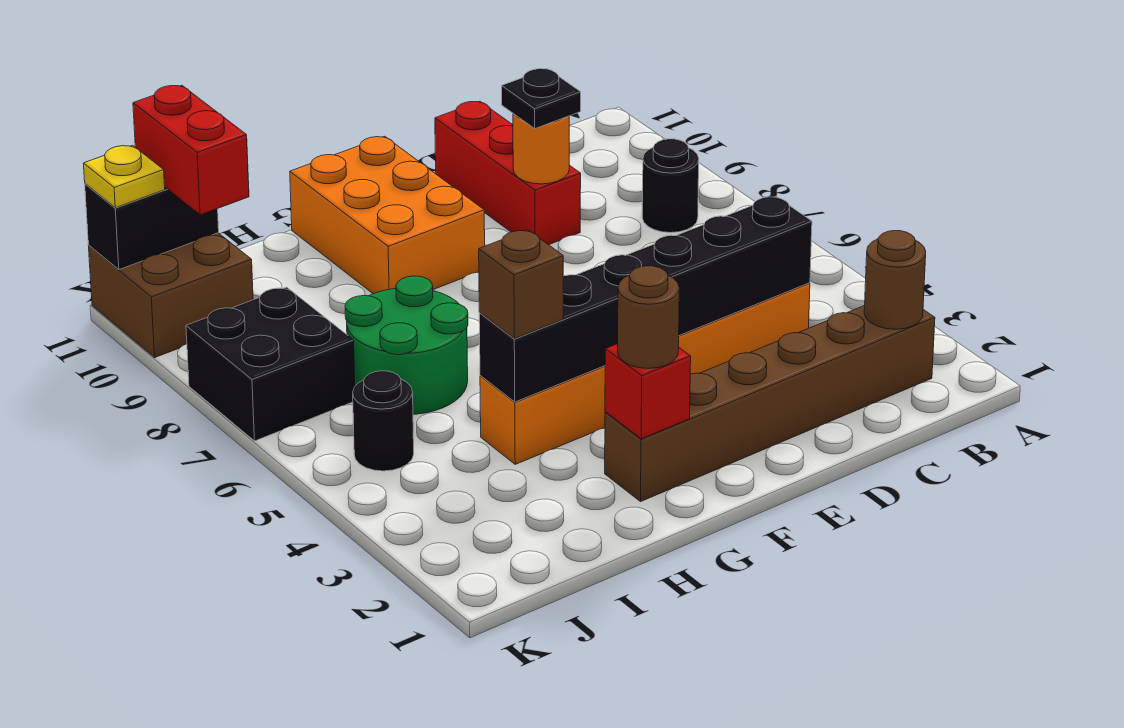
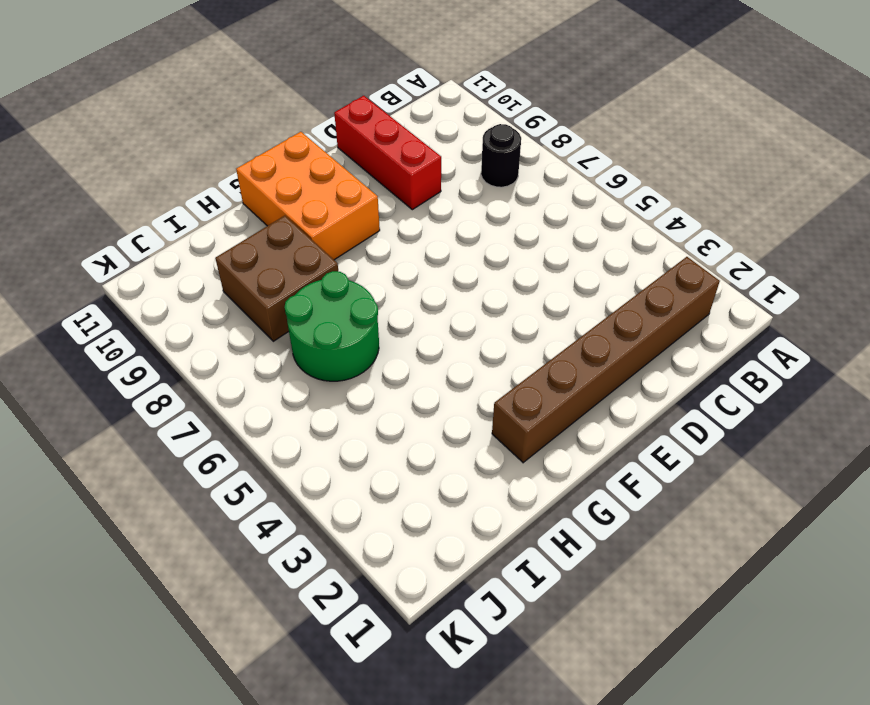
brown brick H8:I9 level 1 -> brown brick J10:K11 level 1
none -> orange brick C4:H4 level 1
none -> black round brick J5 level 1
none -> black brick J7:K8 level 1

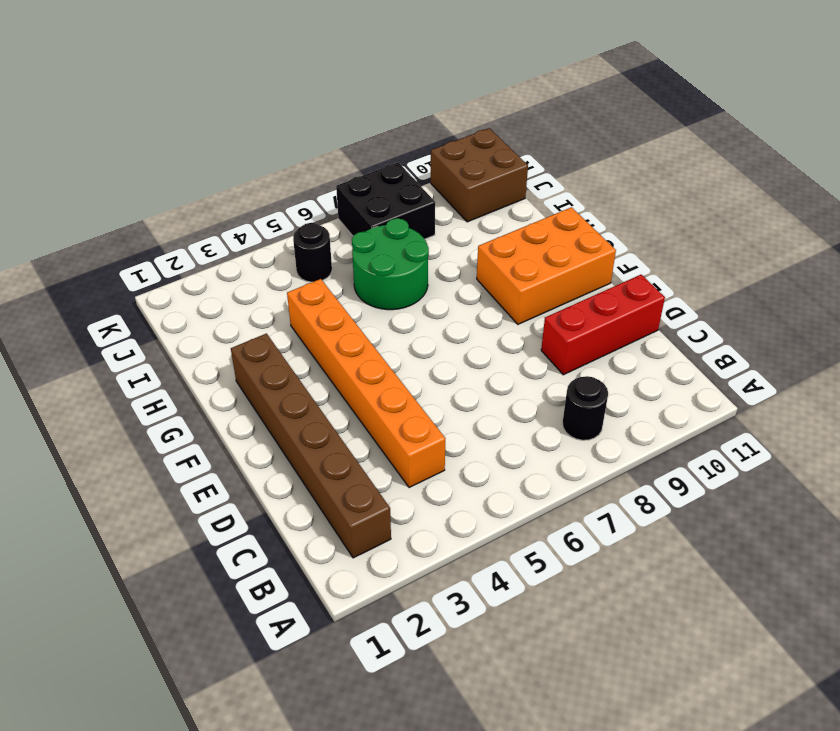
none -> brown round brick B2 level 2
none -> black brick C4:H4 level 2
none -> orange round brick D9 level 2

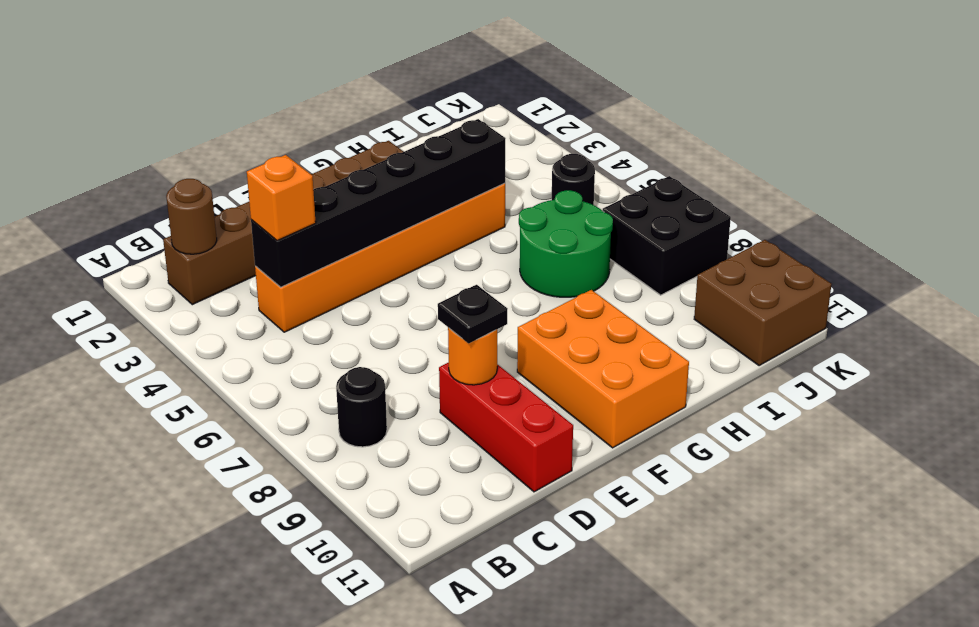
orange brick C4 level 3 -> none
none -> red brick G2 level 2
none -> black brick J11:K11 level 2
none -> brown round brick G2 level 3

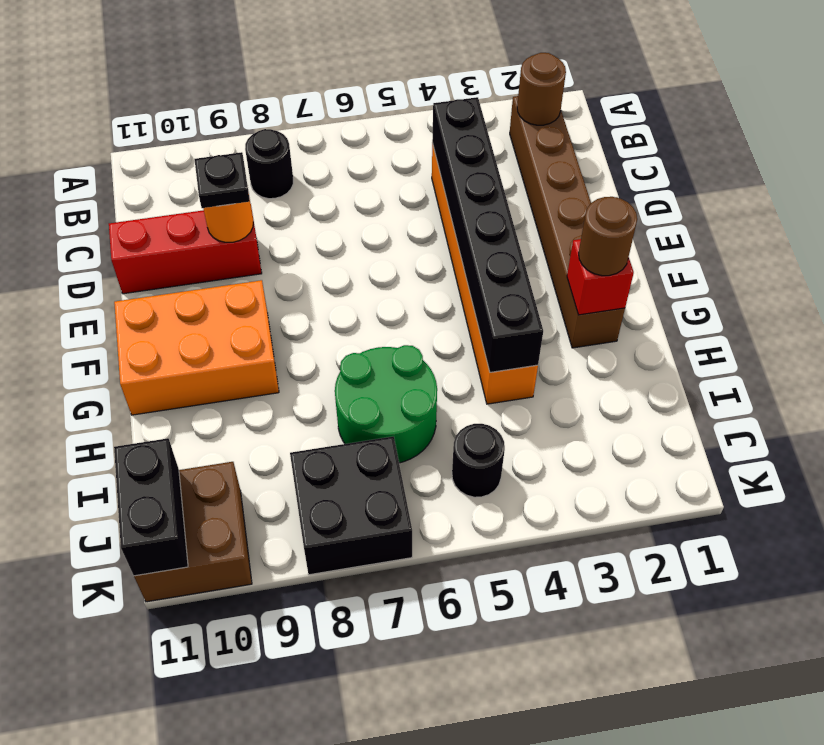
none -> brown brick H4 level 3
none -> red brick J10:J11 level 3
none -> yellow plate K11 level 3

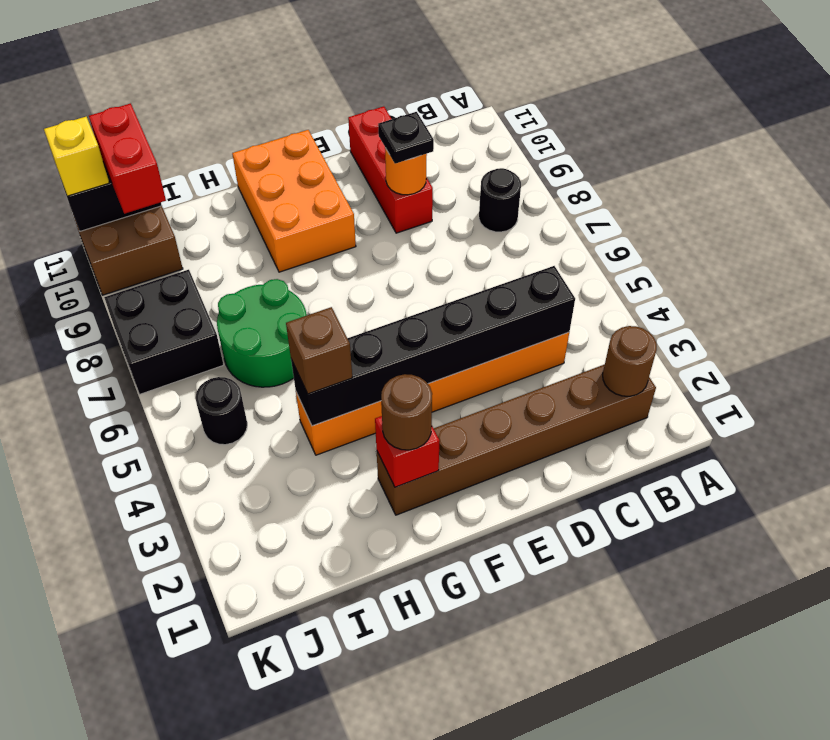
yellow brick K11 level 3 -> yellow plate K11 level 3

